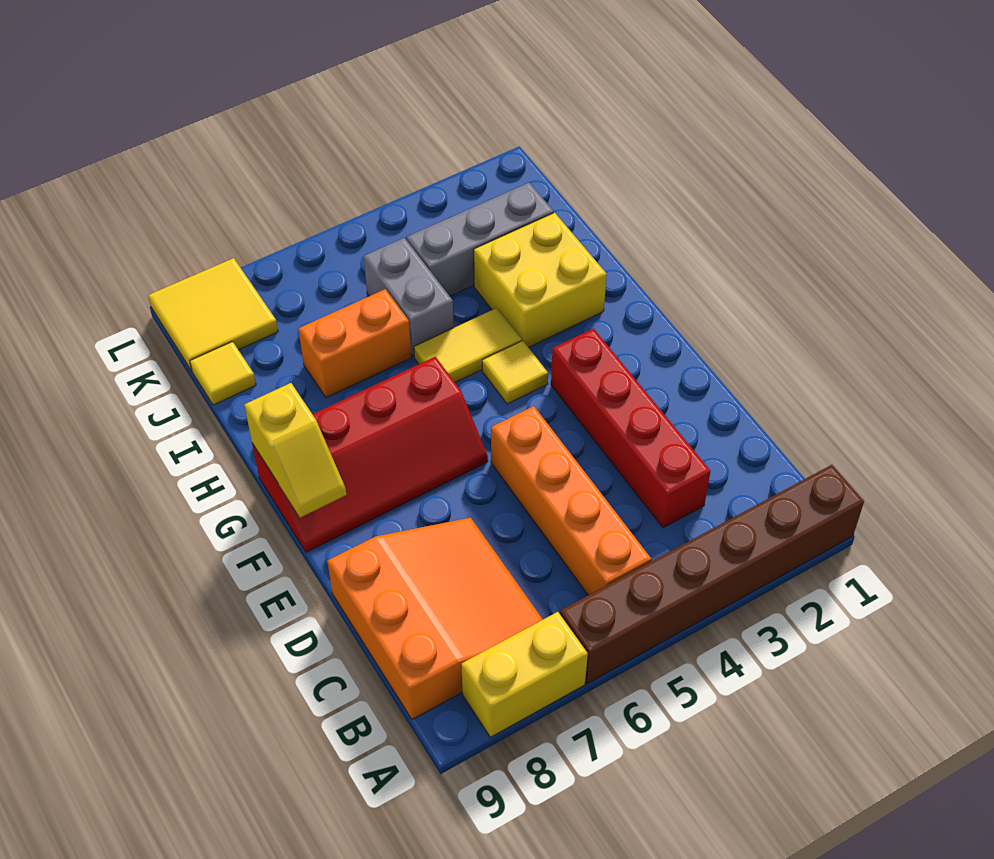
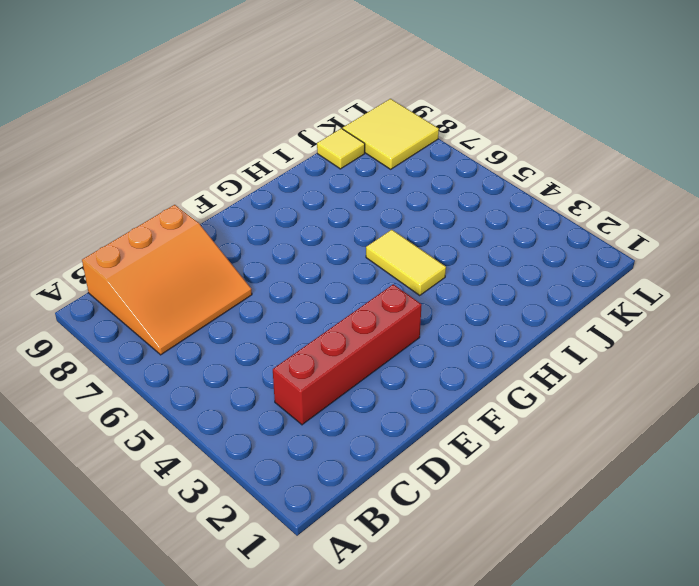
none -> brown brick A1:A6 level 1
none -> yellow brick A7:A8 level 1
none -> orange brick B5:E5 level 1

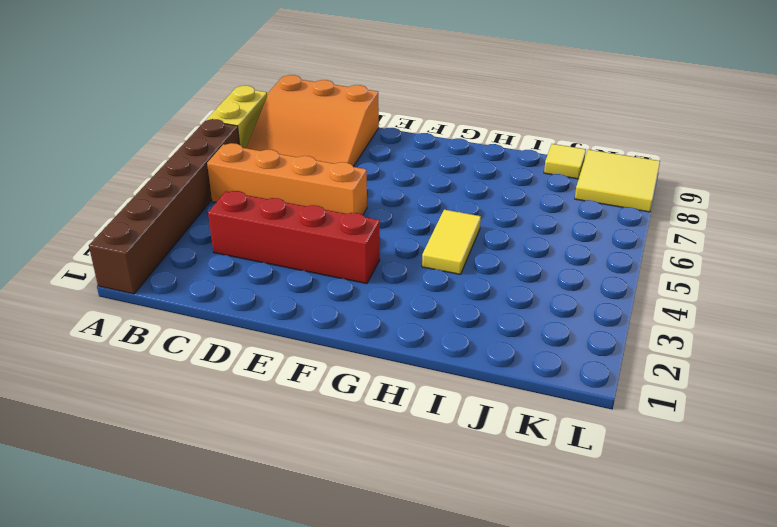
none -> red slope F6:G9 level 1 top G
none -> yellow tile G4 level 1
none -> yellow brick H2:I3 level 1

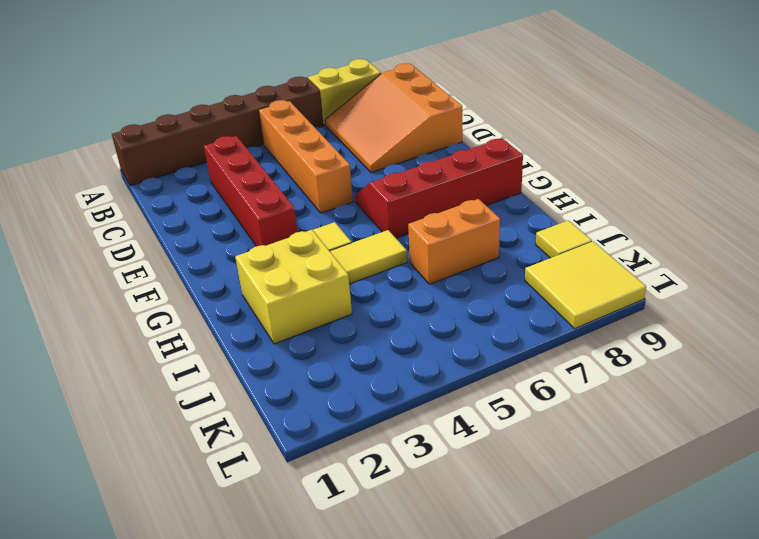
none -> grey brick I5:J5 level 1
none -> grey brick J2:J4 level 1
none -> yellow slope F9:G9 level 2 top G

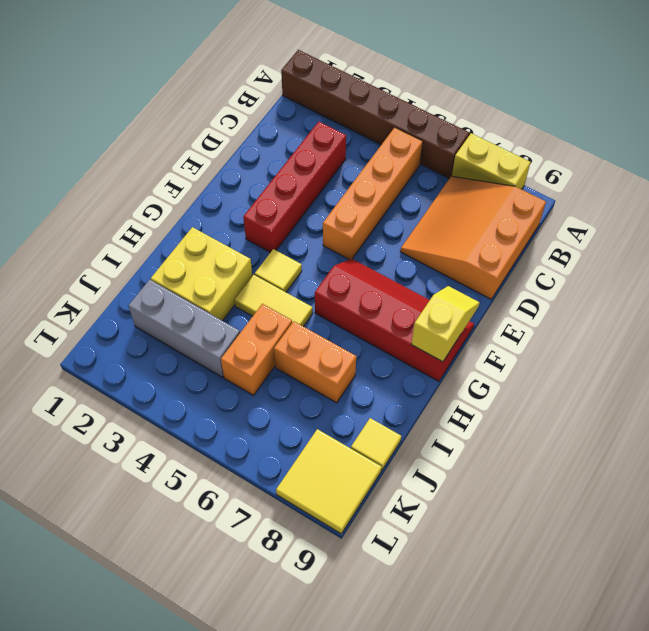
orange brick I5:J5 level 1 -> grey brick I5:J5 level 1

